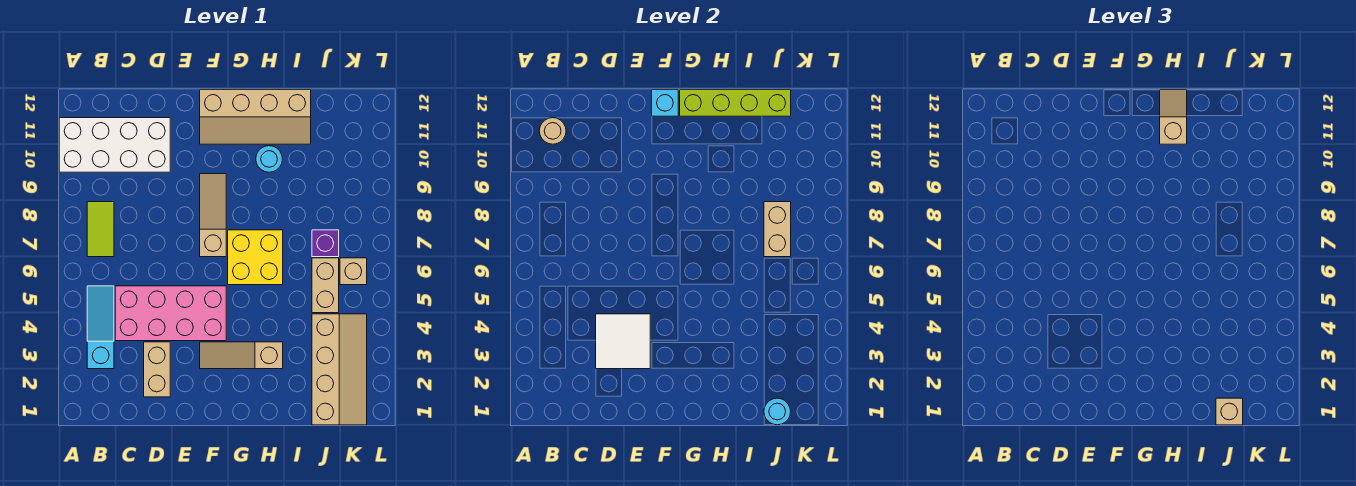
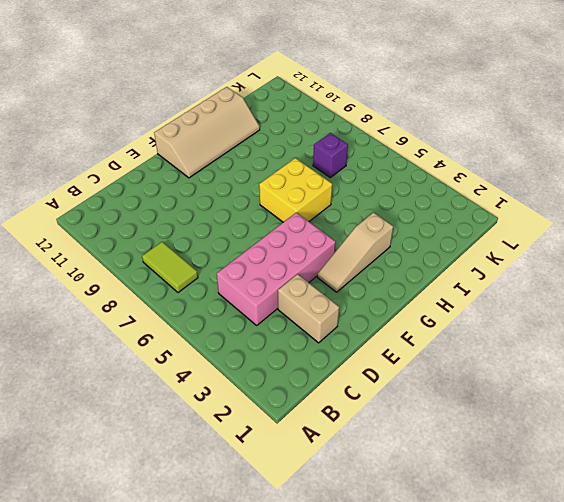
none -> white brick A10:D11 level 1
none -> cyan slope B3:B5 level 1 top 3
none -> tan slope F7:F9 level 1 top 7

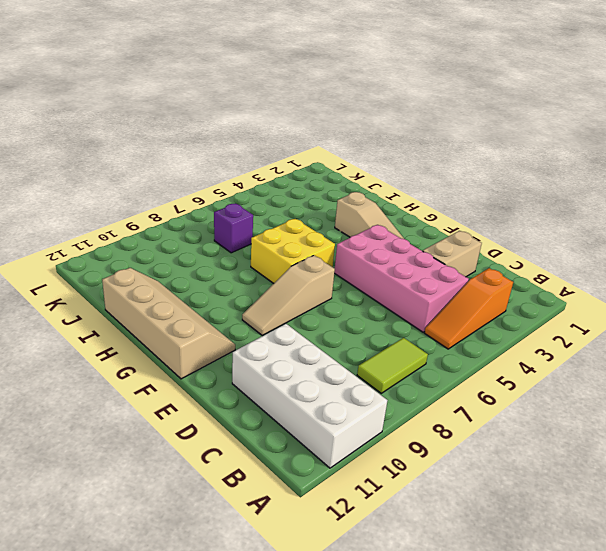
orange slope B3:B5 level 1 top 3 -> cyan slope B3:B5 level 1 top 3
none -> cyan round brick H10 level 1
none -> tan slope J1:K4 level 1 top J
none -> tan brick J5:J6 level 1

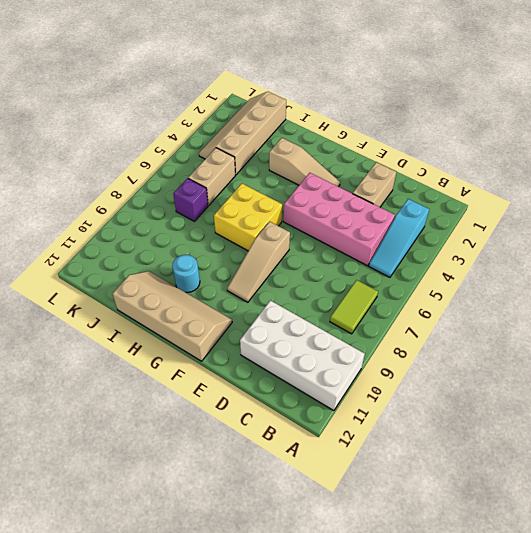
none -> tan brick K6 level 1
none -> tan round brick B11 level 2
none -> white tile D3:E4 level 2

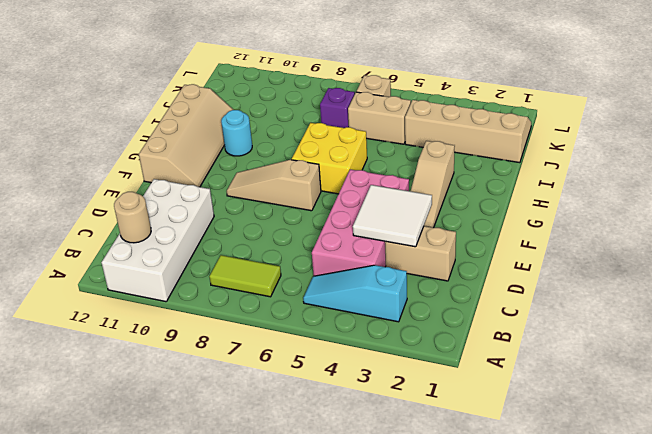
none -> cyan brick F12 level 2
none -> lime brick G12:J12 level 2
none -> cyan round brick J1 level 2

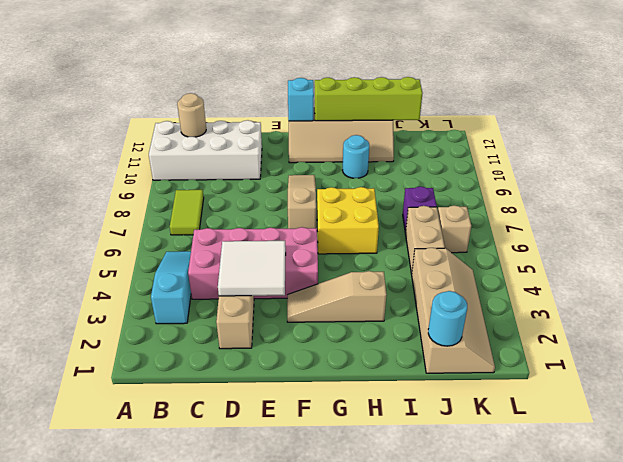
none -> tan brick J7:J8 level 2
none -> tan slope H11:H12 level 3 top 11
none -> tan brick J1 level 3

